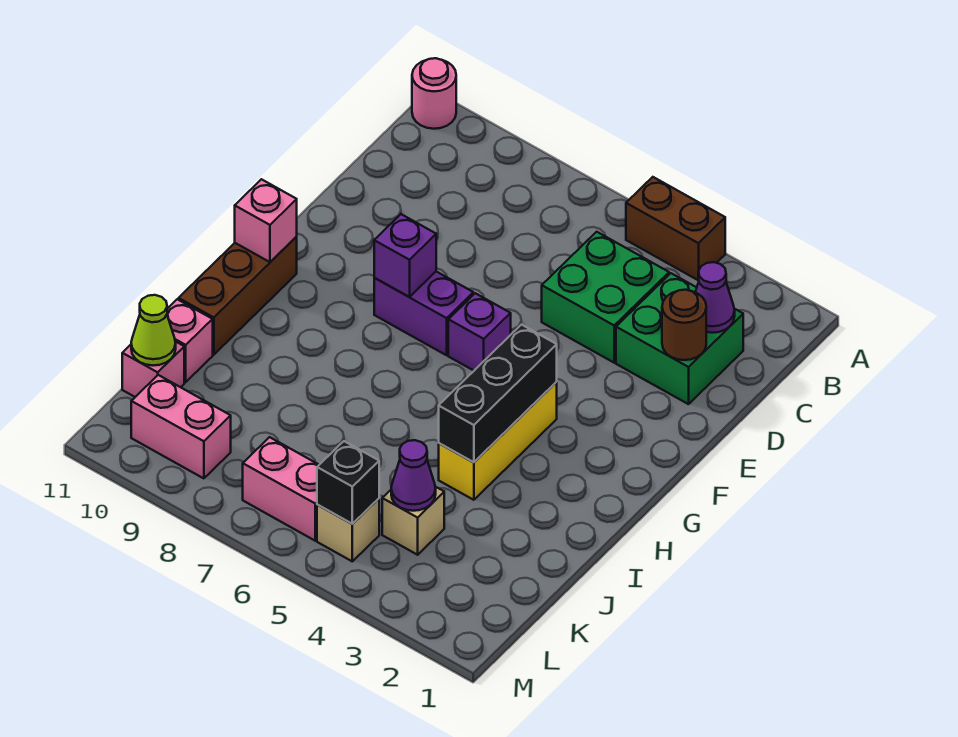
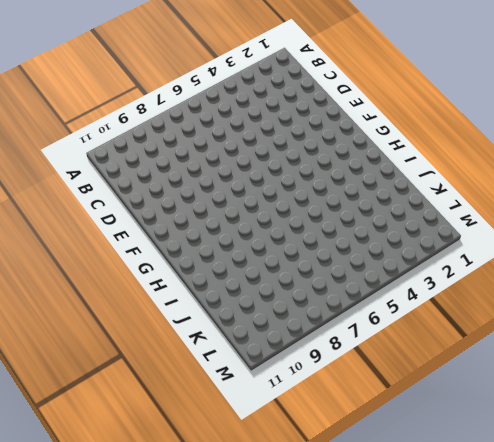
none -> brown brick A4:A5 level 1
none -> pink round brick A11 level 1
none -> green brick C2:D3 level 1

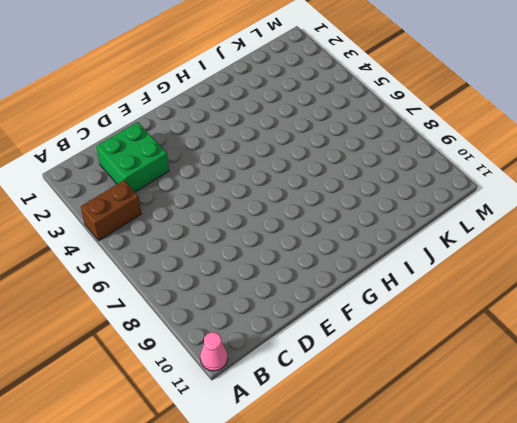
brown brick A4:B4 level 1 -> brown brick A4:A5 level 1
pink cone A11 level 1 -> pink round brick A11 level 1
none -> green brick C4:D5 level 1
none -> purple brick F6 level 1
none -> purple brick F7:F8 level 1

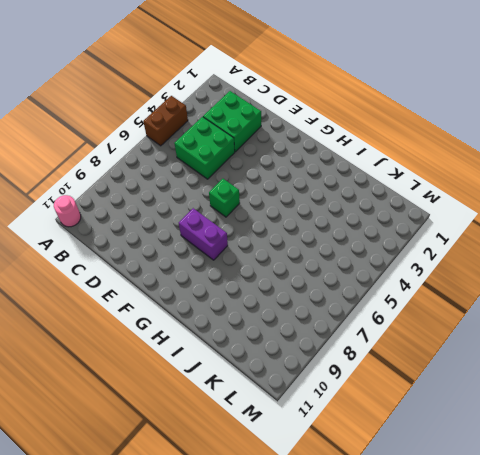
green brick F6 level 1 -> purple brick F6 level 1
purple brick F8:G8 level 1 -> purple brick F7:F8 level 1
none -> yellow brick G4:I4 level 1
none -> brown brick G11:I11 level 1
none -> pink brick J11 level 1

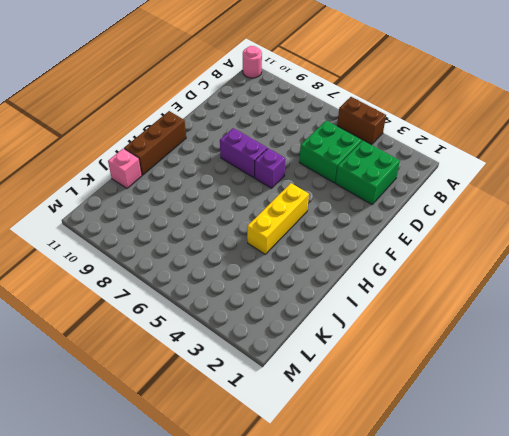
none -> tan brick K4 level 1
none -> pink brick K11 level 1
none -> tan brick L5 level 1

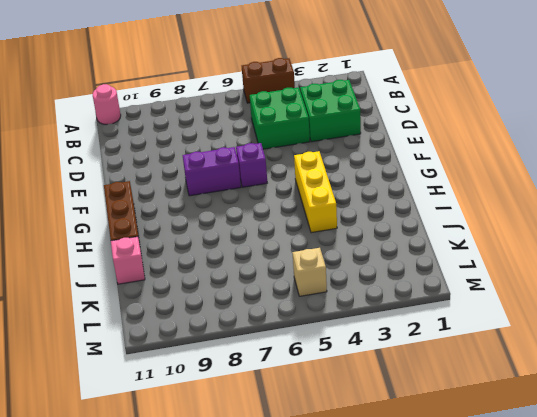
none -> tan brick K4 level 1
none -> pink brick K11 level 1
none -> pink brick L6:L7 level 1

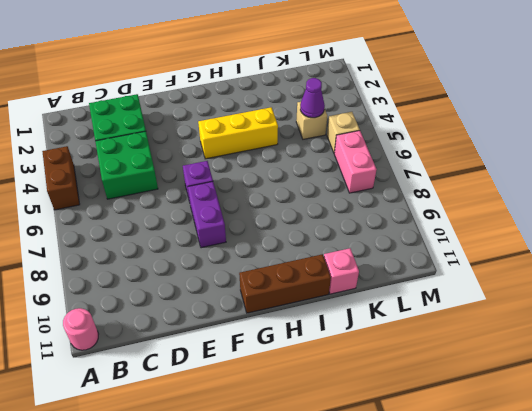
none -> pink brick K11 level 1
none -> pink brick L9:L10 level 1
none -> purple cone C2 level 2

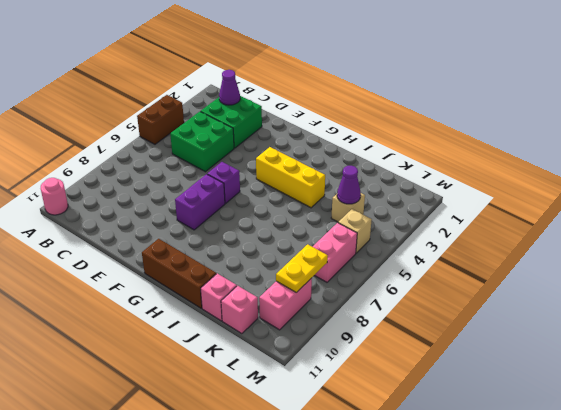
yellow plate L8:L9 level 2 -> none
none -> brown round brick D2 level 2
none -> purple brick F8 level 2
none -> black brick G4:I4 level 2

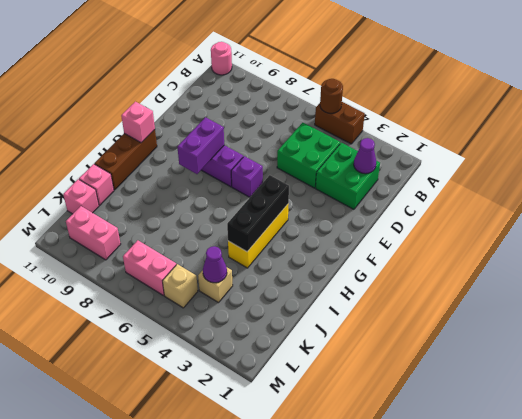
brown round brick A5 level 2 -> brown round brick D2 level 2
purple brick F8:G8 level 2 -> purple brick F8 level 2
none -> lime cone K11 level 2
none -> black brick L5 level 2

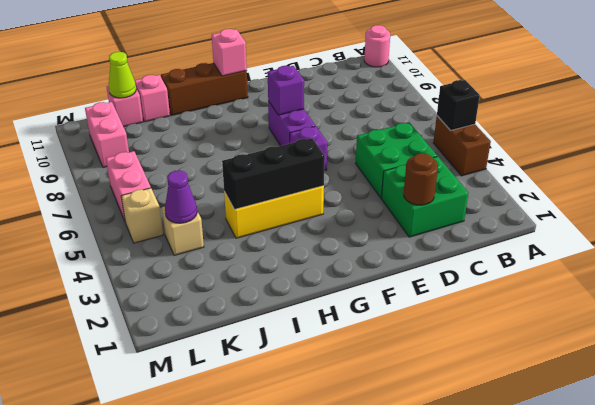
black brick A5 level 2 -> black brick L5 level 2
none -> purple cone C2 level 2

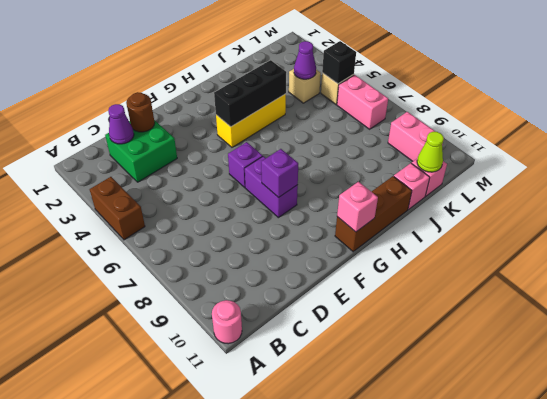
none -> green brick C4:D5 level 1

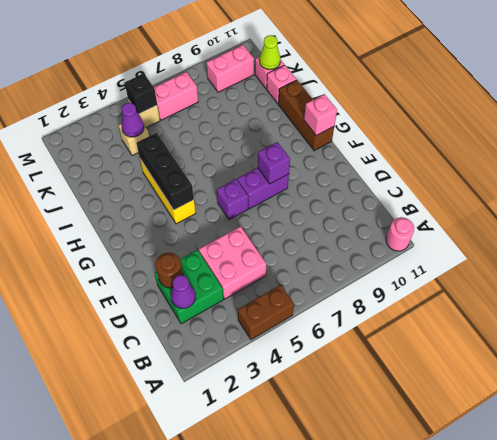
pink brick C4:D5 level 1 -> green brick C4:D5 level 1

